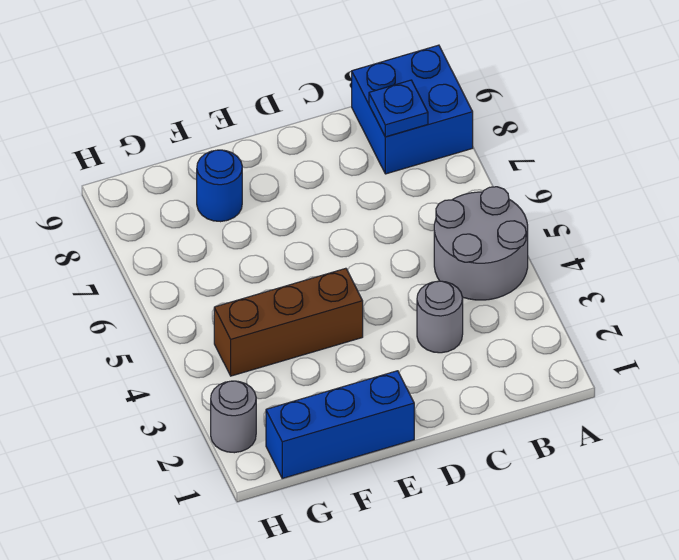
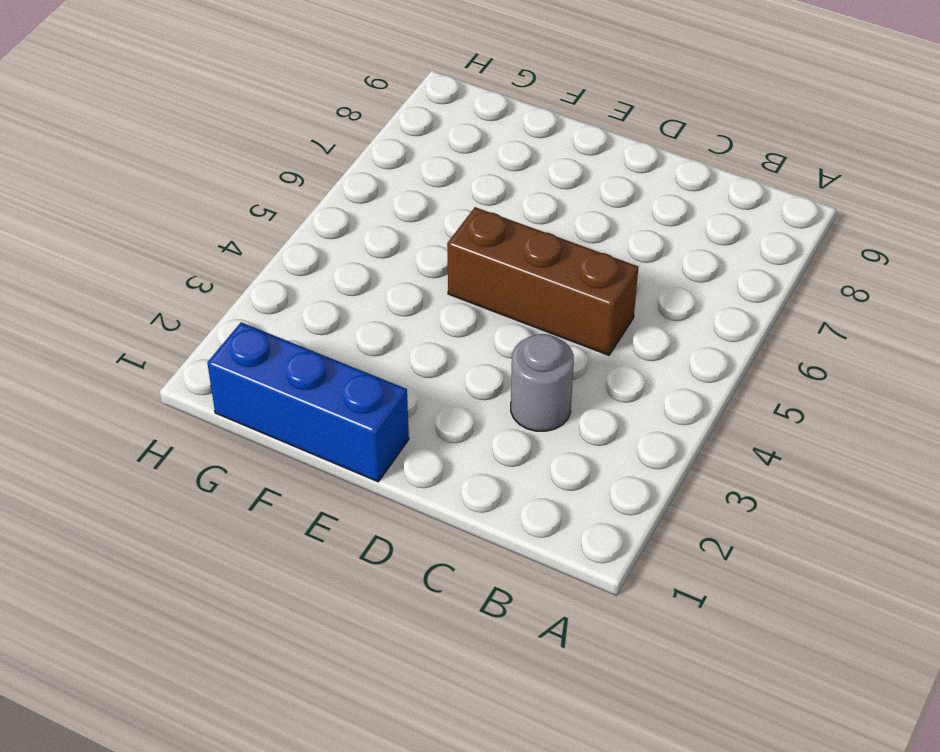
brown brick C5:E5 level 1 -> brown brick E4:G4 level 1
none -> grey round brick A4:B5 level 1
none -> blue brick A8:B9 level 1

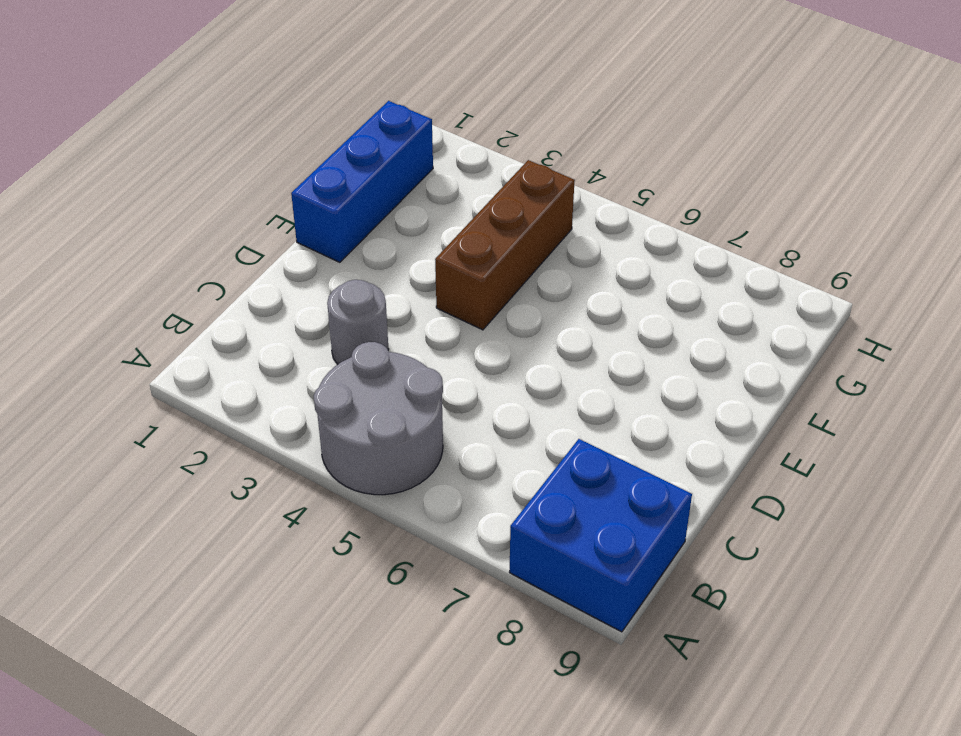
none -> blue round brick F8 level 1
none -> grey round brick H2 level 1

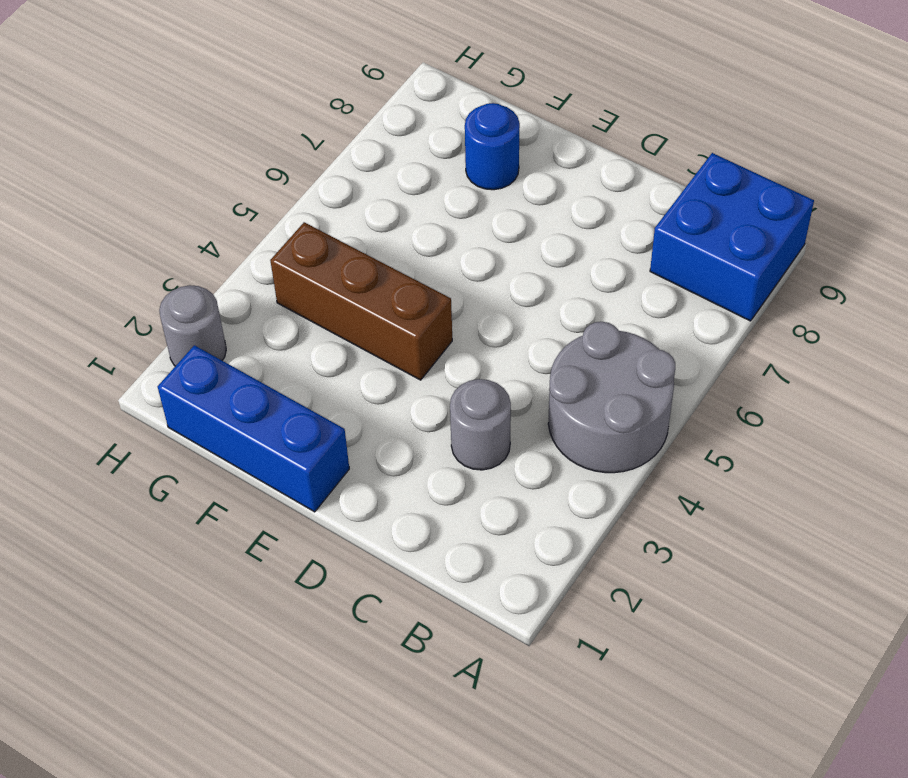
none -> blue plate B8 level 2

